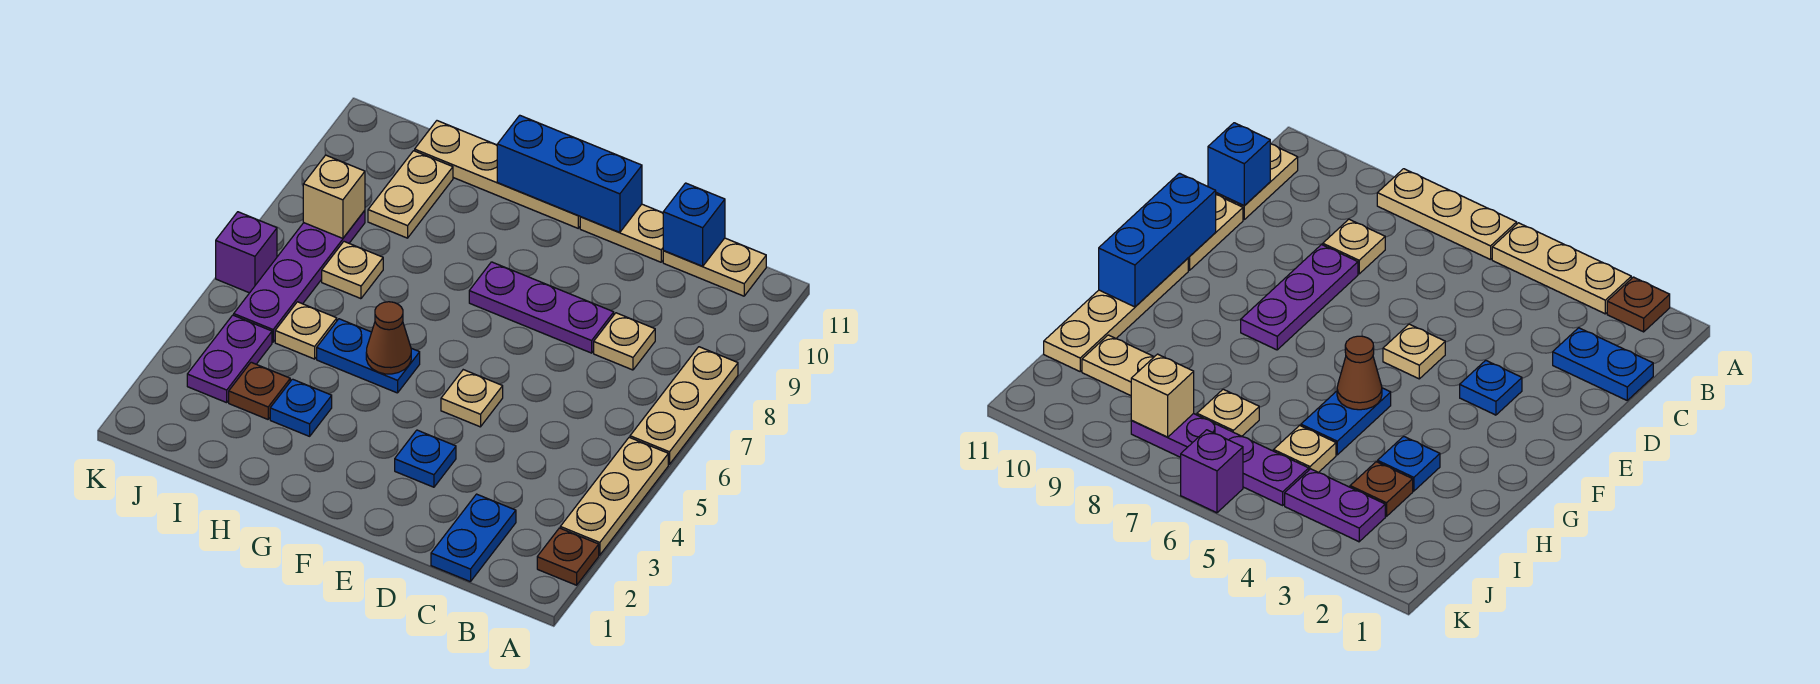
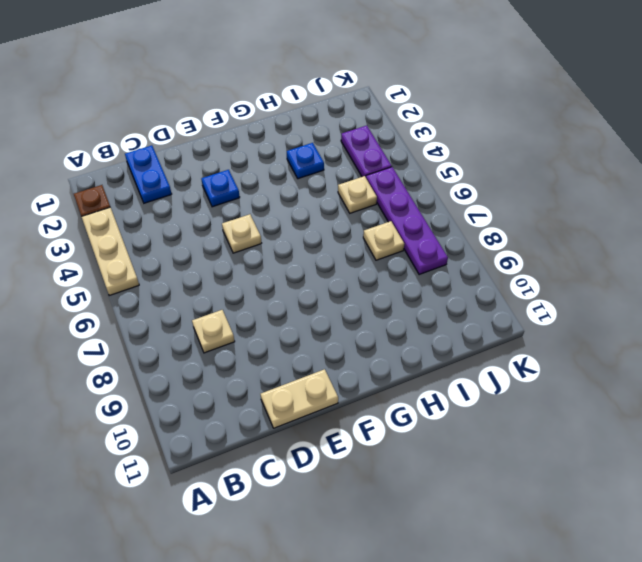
none -> tan plate A6:A8 level 1
none -> tan plate B11:C11 level 1
none -> purple plate D8:F8 level 1

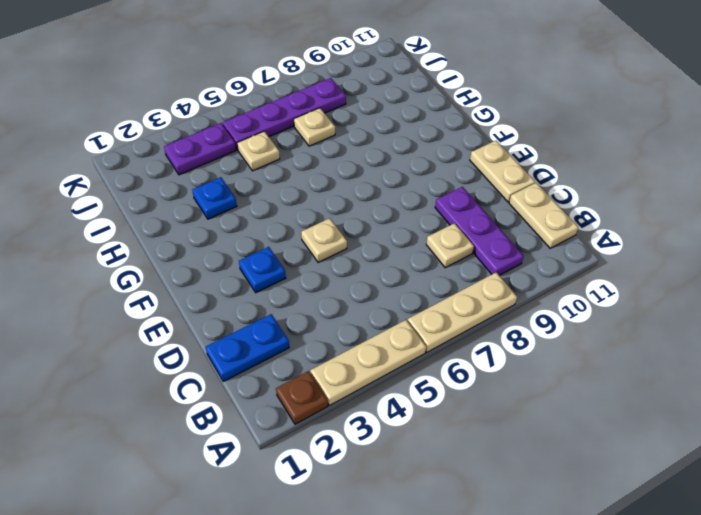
purple plate B9:D9 level 1 -> purple plate D8:F8 level 1
none -> tan plate F11:I11 level 1
none -> blue plate G5:H5 level 1
none -> brown plate I3 level 1

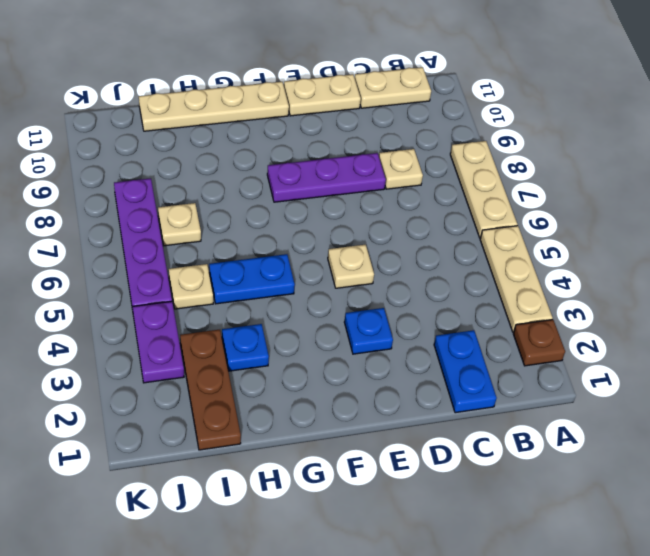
brown plate I1:I3 level 1 -> brown plate I3 level 1
none -> tan plate I9:I10 level 1
none -> purple brick K6 level 1
none -> blue brick C11 level 2

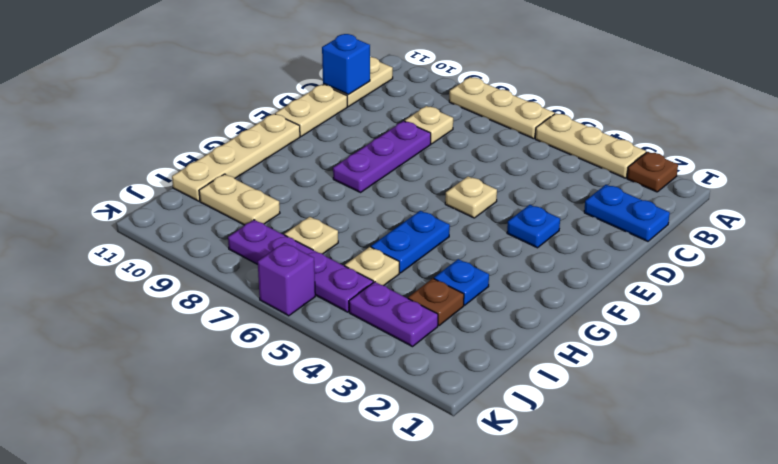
none -> blue brick E11:G11 level 2
none -> brown cone G5 level 2
none -> tan brick J8 level 2

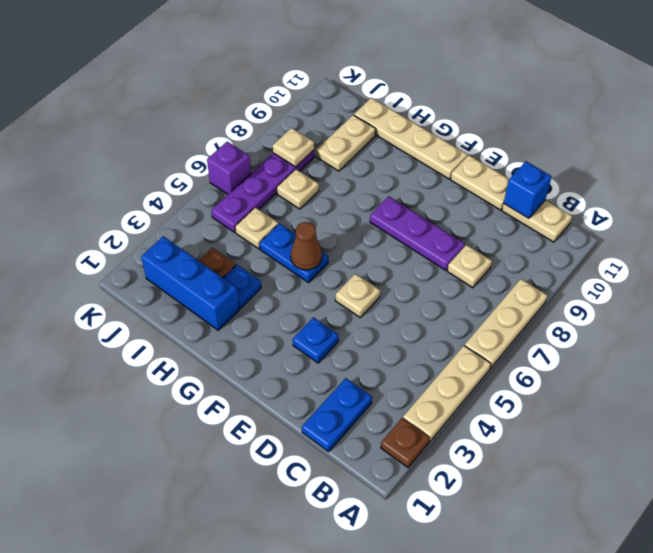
blue brick H2:J2 level 1 -> blue brick E11:G11 level 2
tan plate J8 level 2 -> tan brick J8 level 2
none -> purple plate J3:J4 level 1

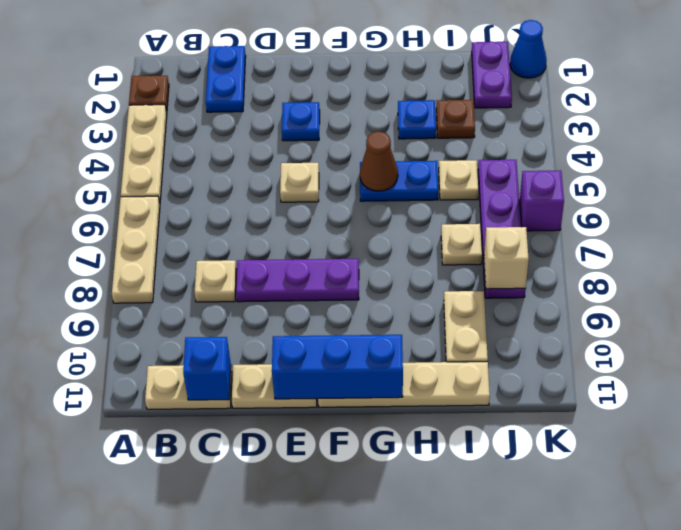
purple plate J1:J2 level 1 -> purple plate J3:J4 level 1
blue cone K1 level 1 -> none

